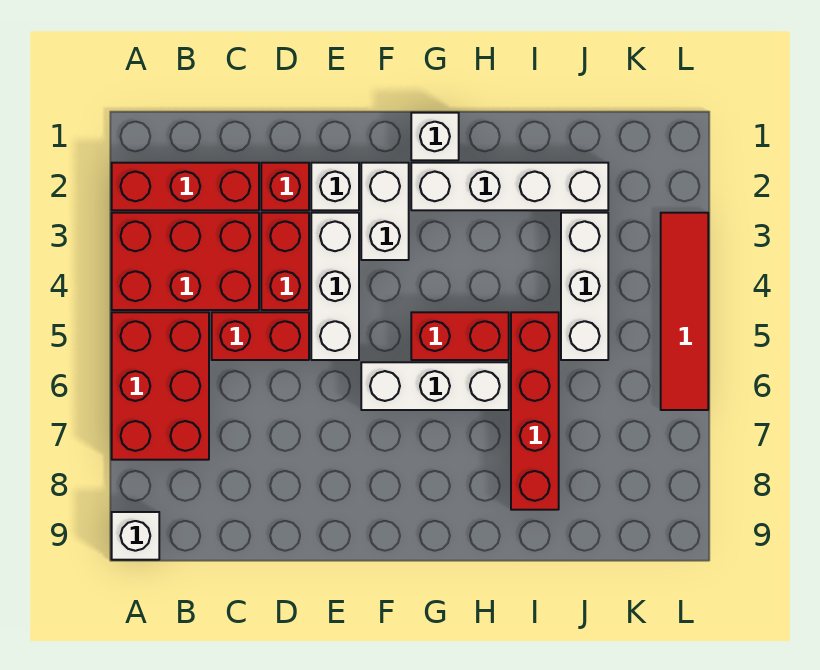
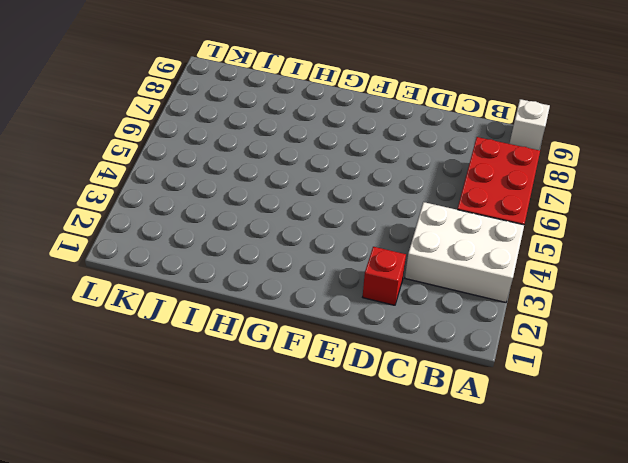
white brick A3:C4 level 1 -> red brick A3:C4 level 1
none -> red brick A2:C2 level 1
none -> red brick C5:D5 level 1
none -> red brick D3:D4 level 1

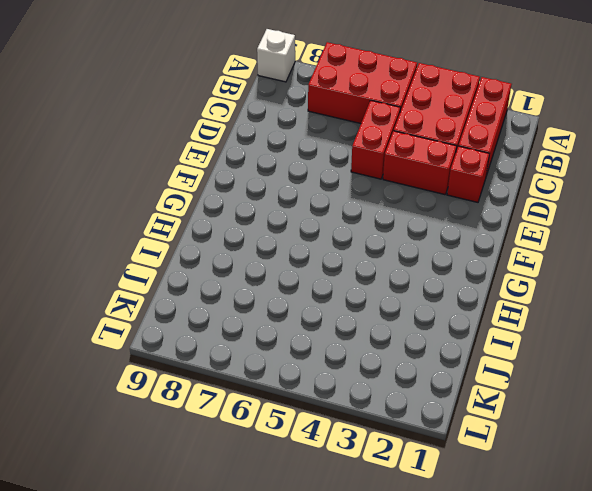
none -> white brick E2 level 1
none -> white brick E3:E5 level 1
none -> white brick F2:F3 level 1

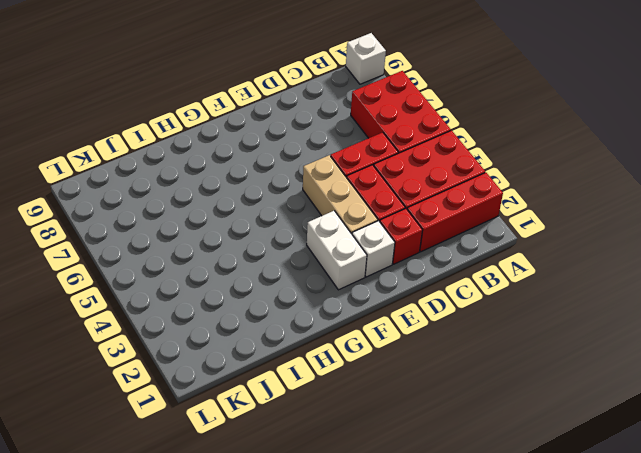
tan brick E3:E5 level 1 -> white brick E3:E5 level 1
none -> white brick F6:H6 level 1
none -> white brick G1 level 1
none -> white brick G2:J2 level 1

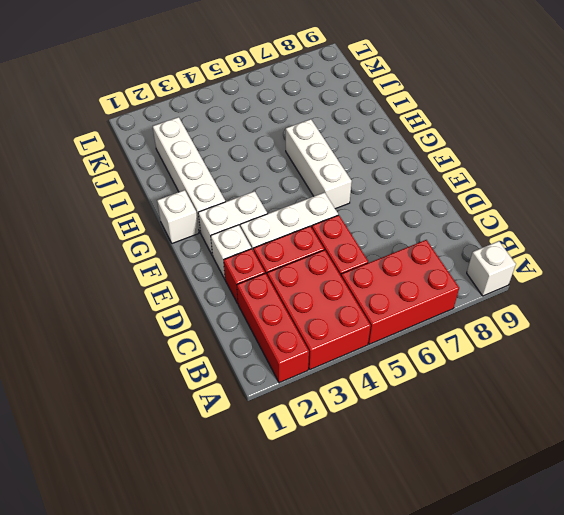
none -> red brick G5:H5 level 1
none -> red brick I5:I8 level 1
none -> white brick J3:J5 level 1

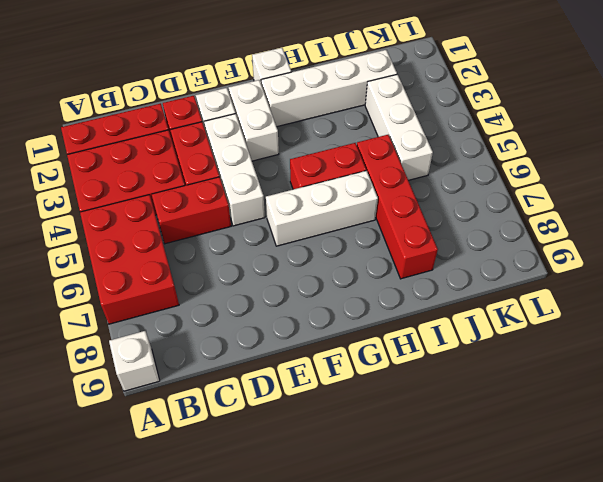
none -> red tile L3:L6 level 1

